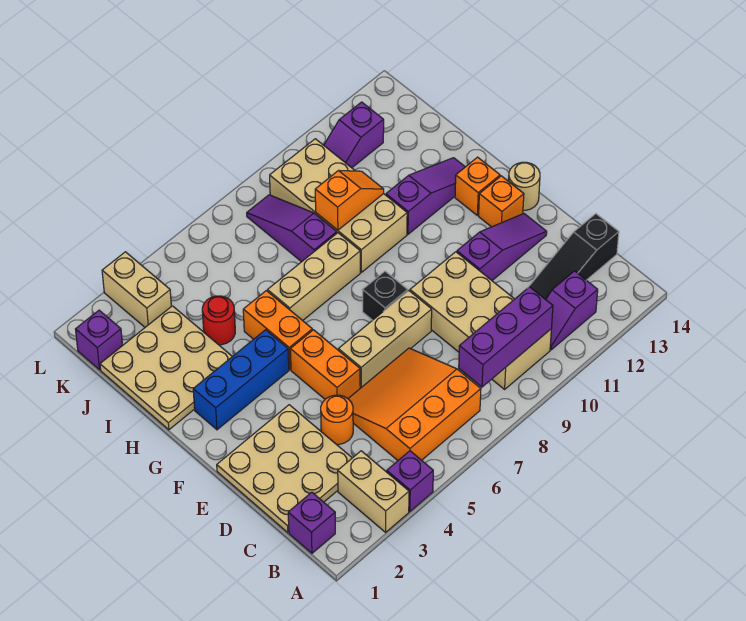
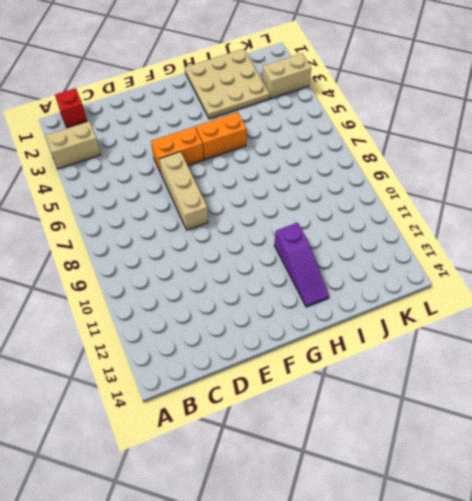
red brick B1 level 1 -> purple brick B1 level 1
none -> purple brick A4 level 1
none -> orange slope B5:D7 level 1 top B
none -> tan brick B9:E10 level 1

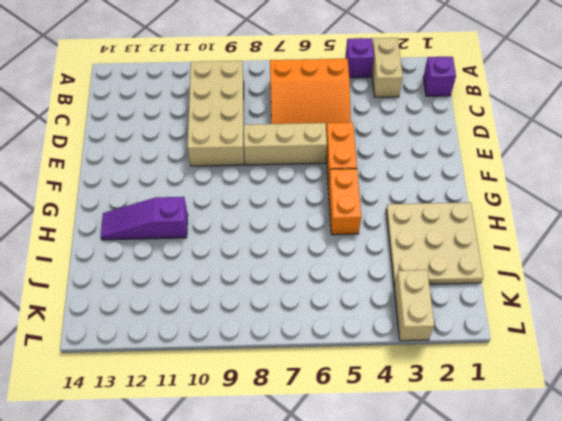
none -> purple slope B11:B12 level 1 top 12
none -> tan plate C1:E3 level 1
none -> black slope C12:C14 level 1 top 14

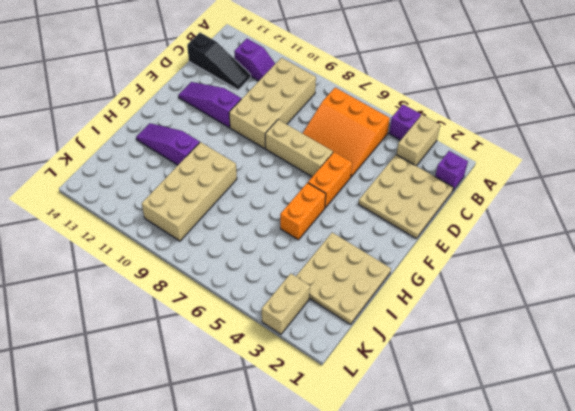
none -> orange round brick D4 level 1
none -> black brick F8 level 1
none -> orange brick F13 level 1

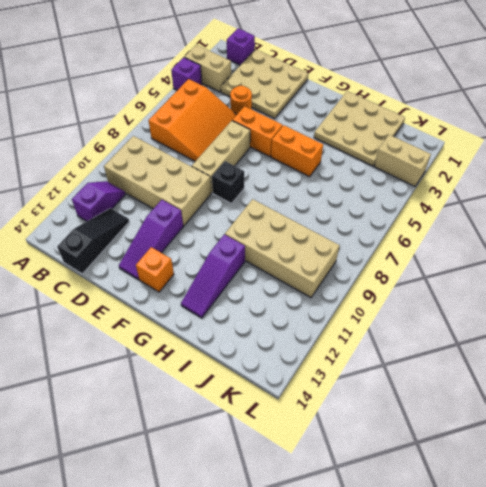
none -> tan round brick F14 level 1
none -> blue brick G2:G4 level 1
none -> orange brick G13 level 1

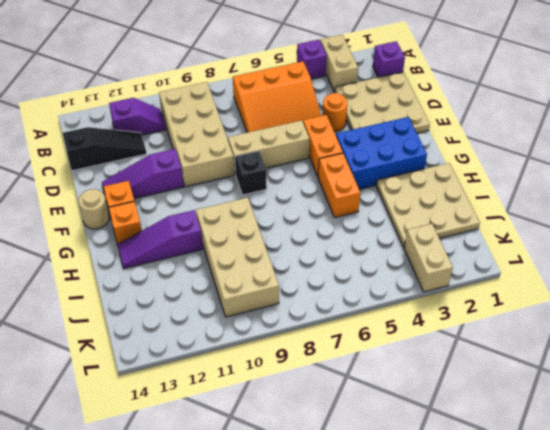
blue brick F2:G4 level 1 -> blue brick G2:G4 level 1
none -> tan brick H6:H8 level 1
none -> red round brick I4 level 1
none -> purple slope I8:K8 level 1 top I

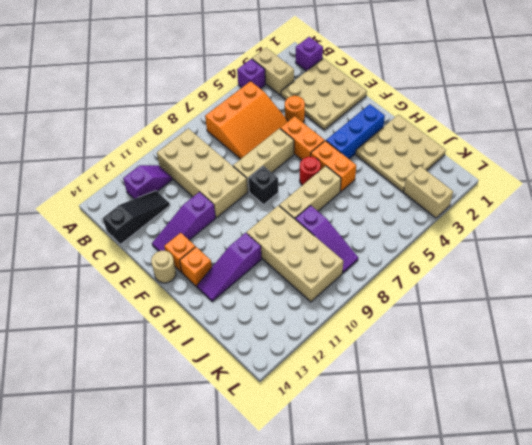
red round brick G6 level 1 -> red round brick I4 level 1
none -> purple brick K1 level 1
none -> purple slope K11:K12 level 1 top 12
none -> purple brick B8:B10 level 2

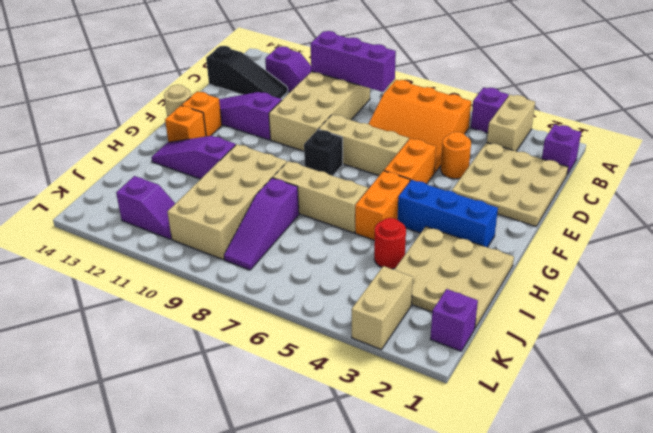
none -> orange slope I9:I10 level 2 top 9

